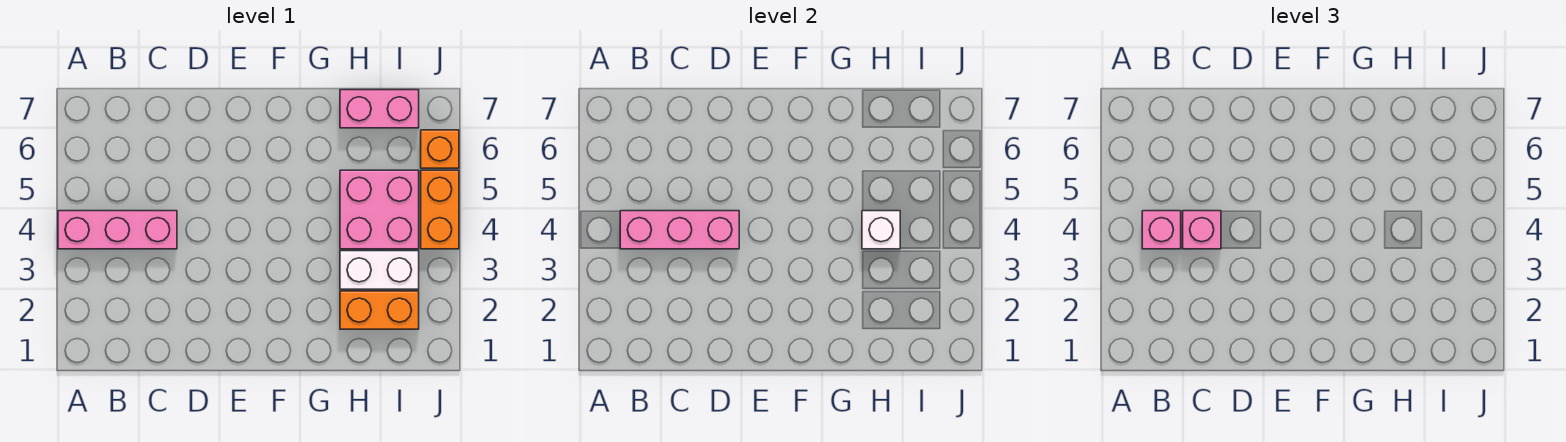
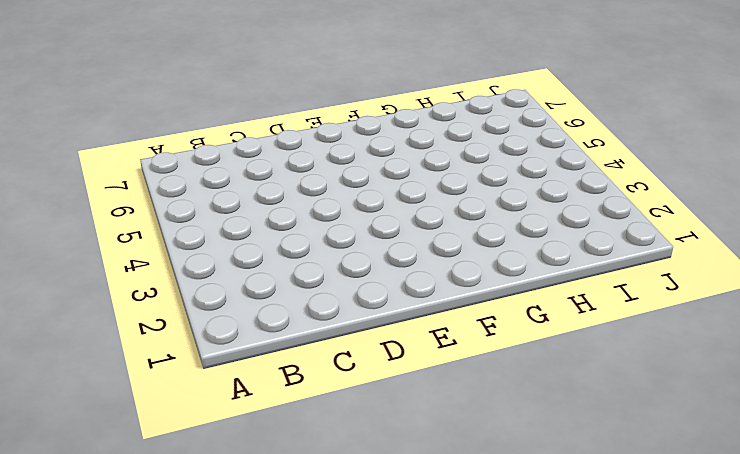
none -> pink brick A4:C4 level 1
none -> orange brick H2:I2 level 1

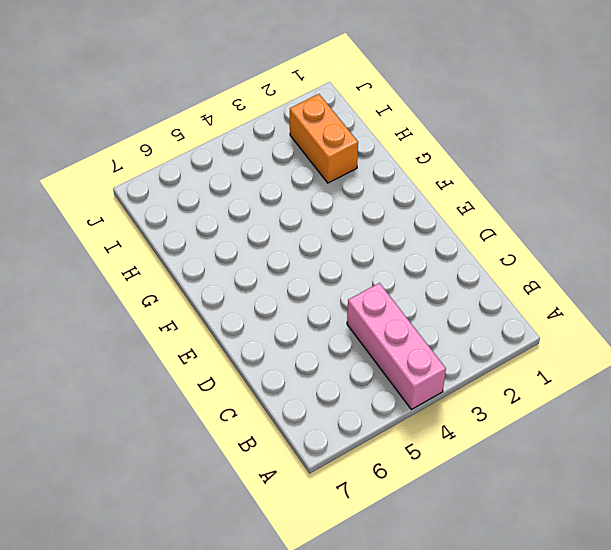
none -> white brick H3:I3 level 1
none -> pink brick H4:I5 level 1

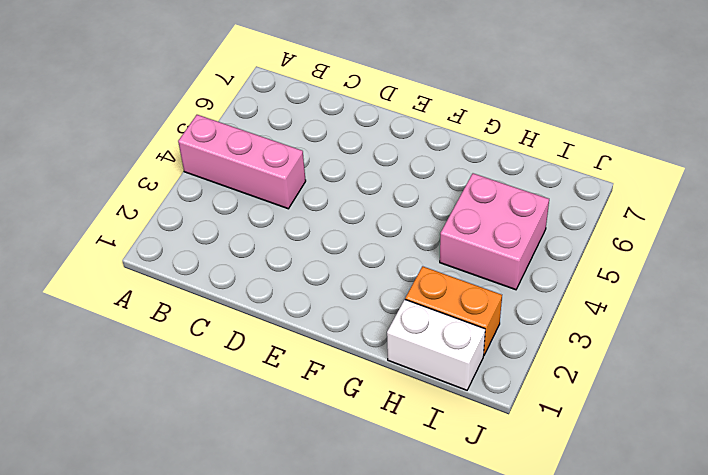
white brick H1:I1 level 1 -> white brick H3:I3 level 1
none -> pink brick H7:I7 level 1
none -> orange brick J4:J5 level 1

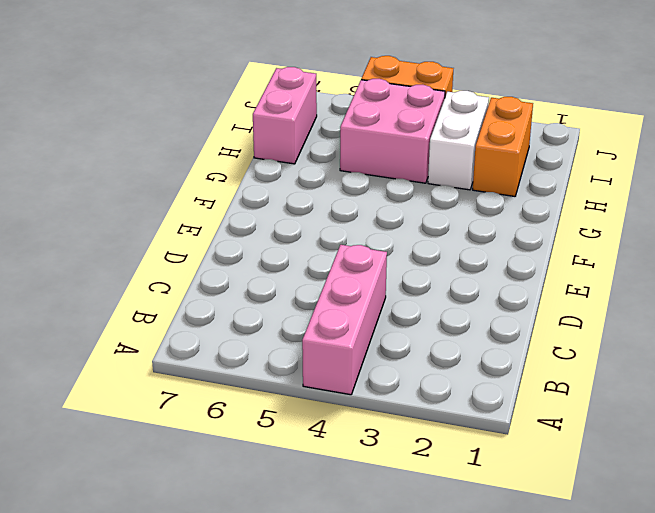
none -> orange brick J6 level 1
none -> pink brick B4:D4 level 2

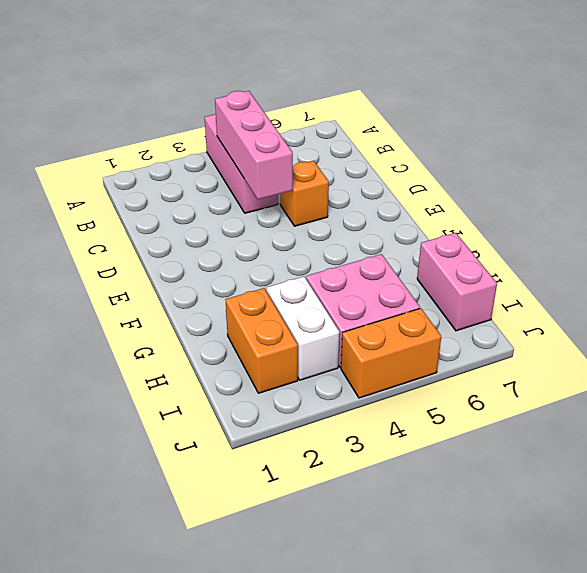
orange brick D5 level 1 -> orange brick J6 level 1
none -> white brick H4 level 2
none -> pink brick B4 level 3

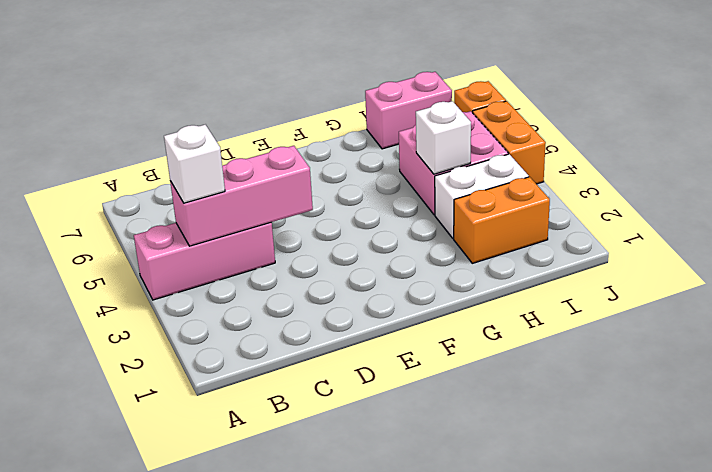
white brick B4 level 3 -> pink brick B4 level 3
none -> pink brick C4 level 3

